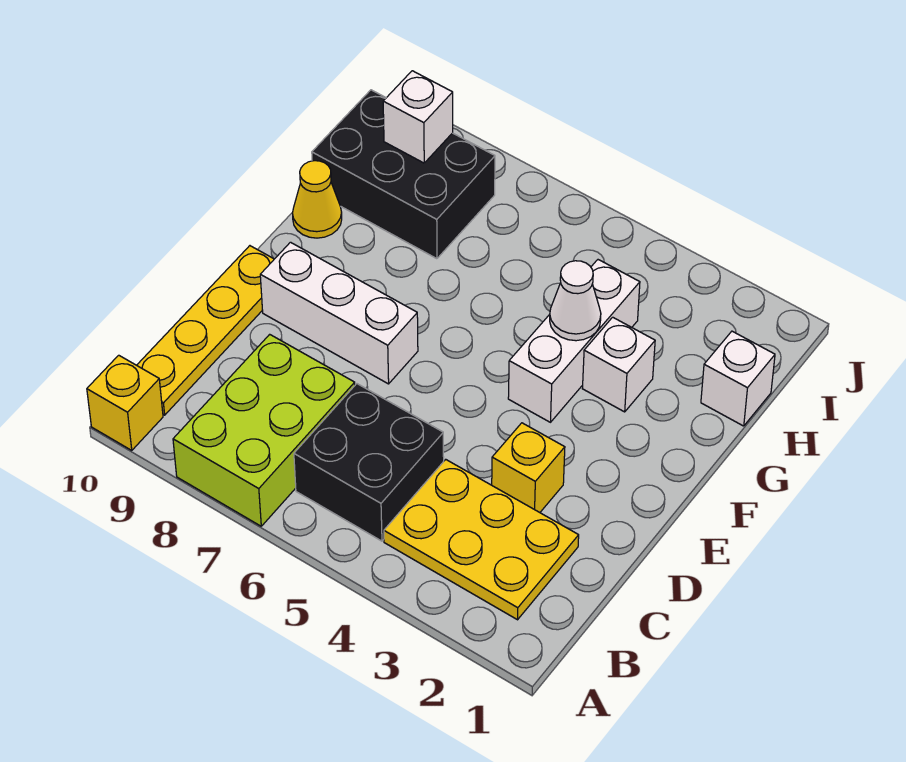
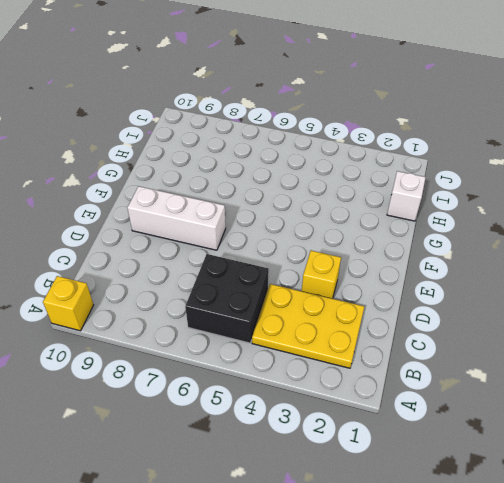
none -> lime brick A7:C8 level 1
none -> yellow plate B10:E10 level 1
none -> white brick F4:H4 level 1

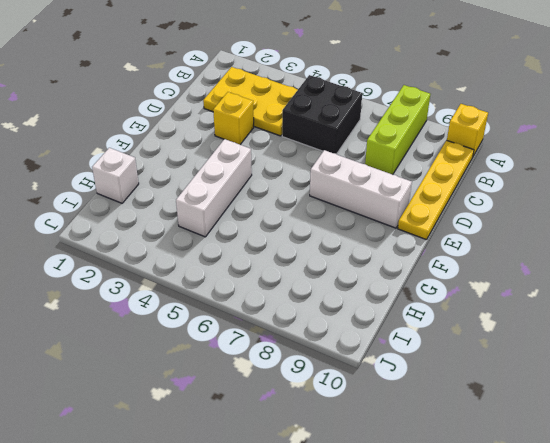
lime brick A8:C8 level 1 -> lime brick A7:C8 level 1
none -> white brick G3 level 1
none -> yellow cone G10 level 1
none -> black brick H8:I10 level 1

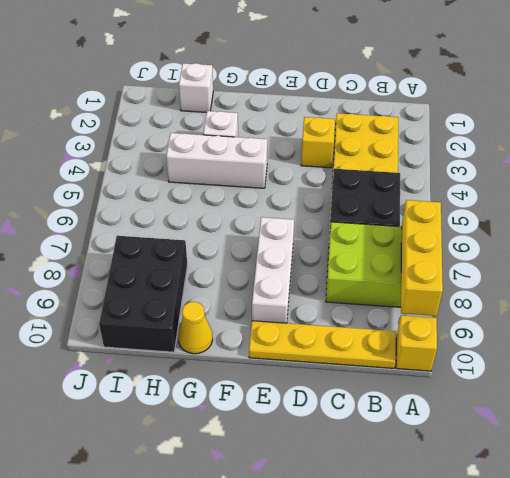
yellow brick A7:A9 level 2 -> none
none -> white cone G4 level 2
none -> white brick I9 level 2

